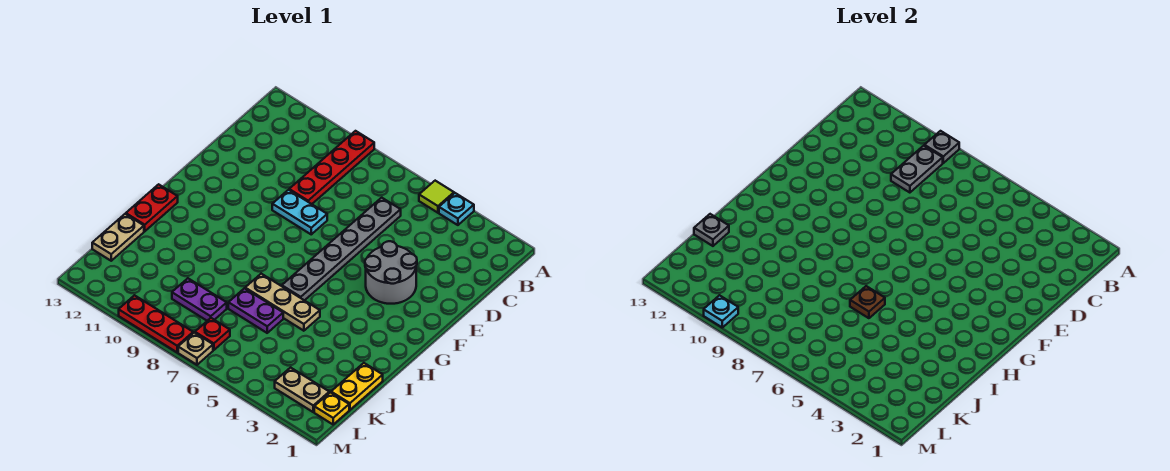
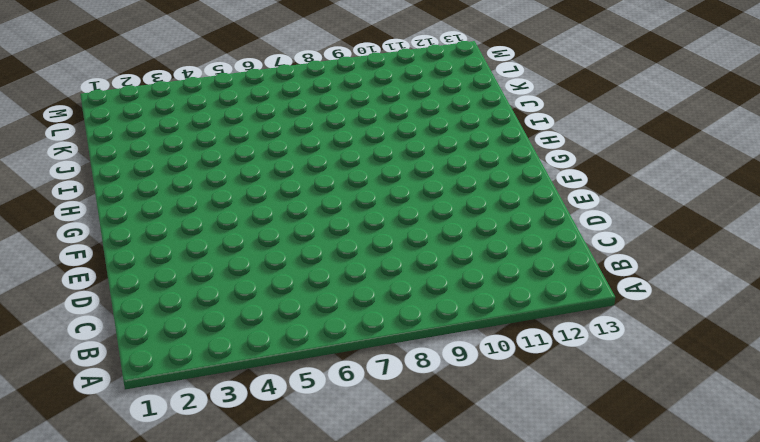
none -> cyan plate A4 level 1
none -> lime tile A5 level 1
none -> red plate A9:D9 level 1

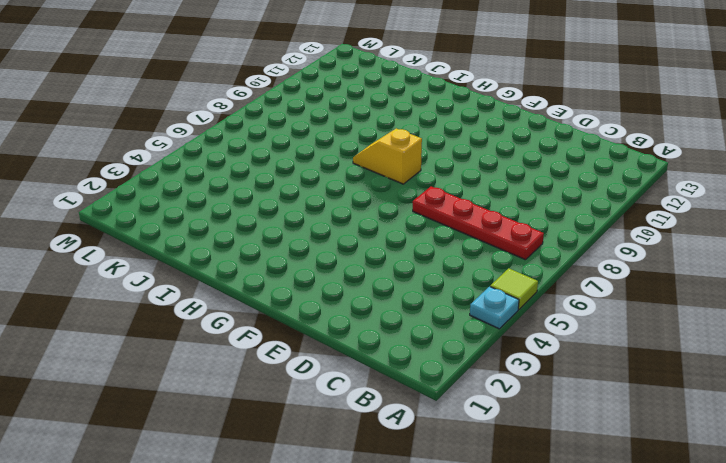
red plate B7:E7 level 1 -> red plate A9:D9 level 1
yellow slope G8:H8 level 1 top G -> none
none -> grey plate C6:H6 level 1
none -> grey round brick E3:F4 level 1
none -> cyan plate E8:E9 level 1

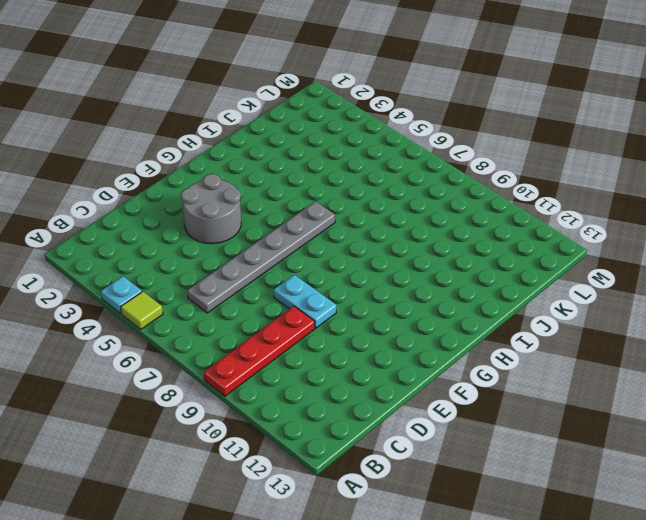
none -> red plate H13:I13 level 1
none -> tan plate I5:I7 level 1
none -> yellow plate J1:K1 level 1

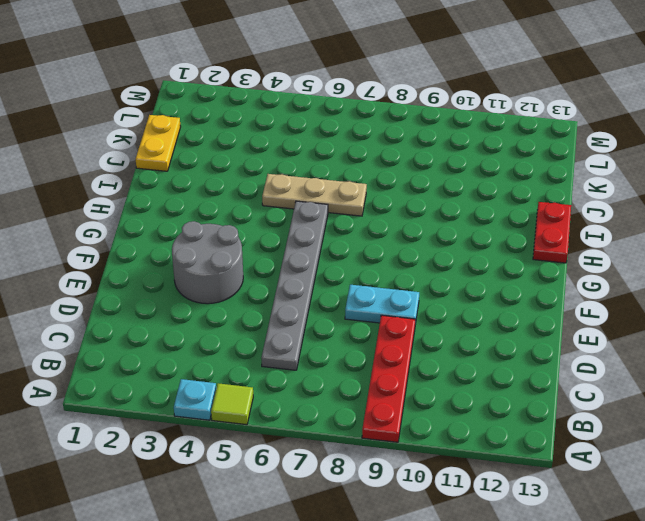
none -> purple plate J6:J7 level 1
none -> tan plate J13:K13 level 1
none -> purple plate K8:K9 level 1

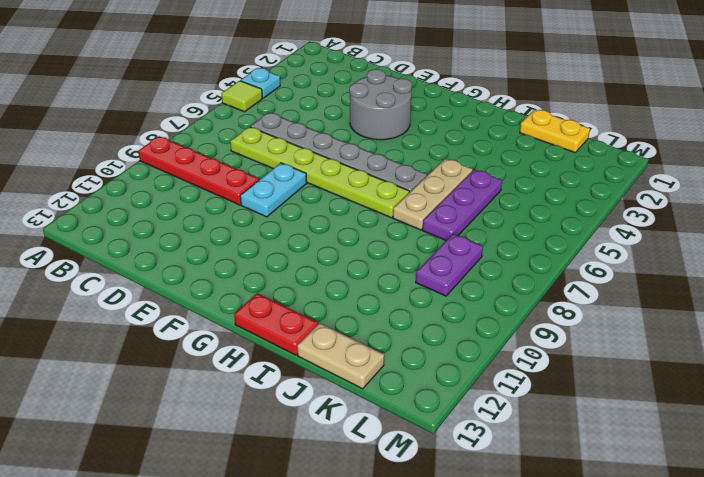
lime plate C7:H7 level 1 -> none
purple plate J5:J7 level 1 -> purple plate J6:J7 level 1
none -> yellow plate L1 level 1
none -> tan plate L2:L3 level 1
none -> red plate L7 level 1

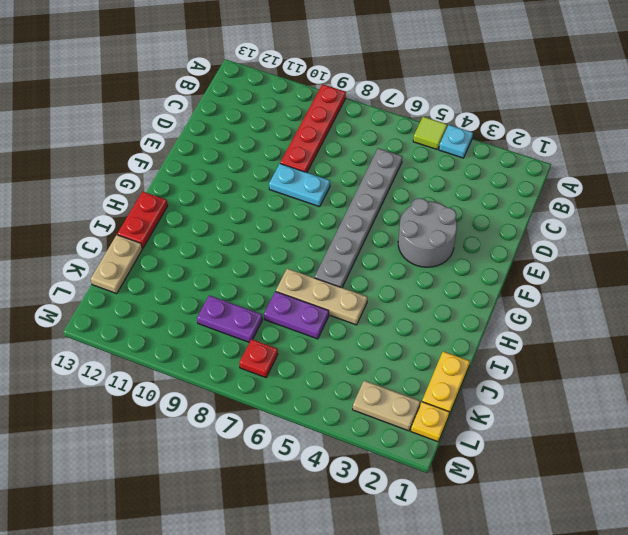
none -> tan plate M7 level 1
none -> red plate M8:M10 level 1
none -> grey plate A9 level 2

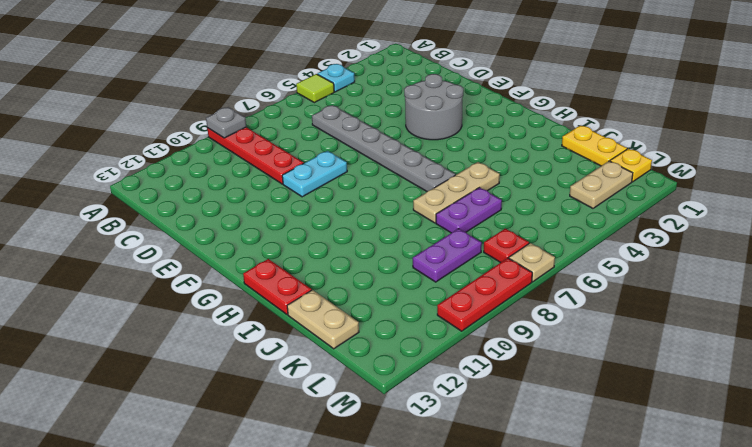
none -> grey plate B9:C9 level 2
none -> brown plate I6 level 2
none -> grey plate J13 level 2

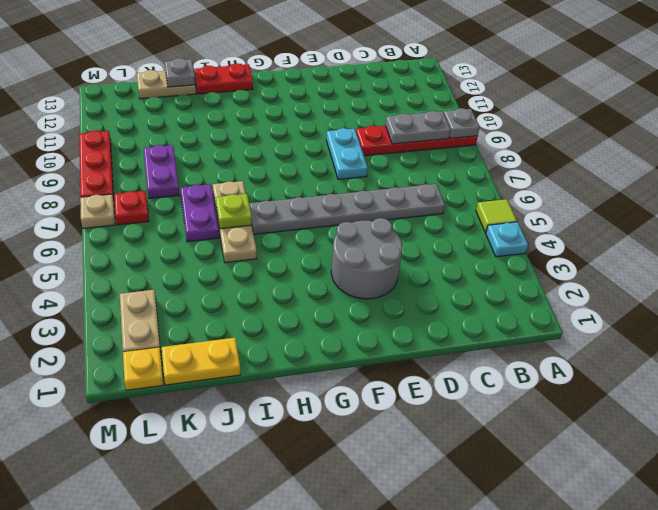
lime plate I6 level 2 -> brown plate I6 level 2
none -> cyan plate M10 level 2

